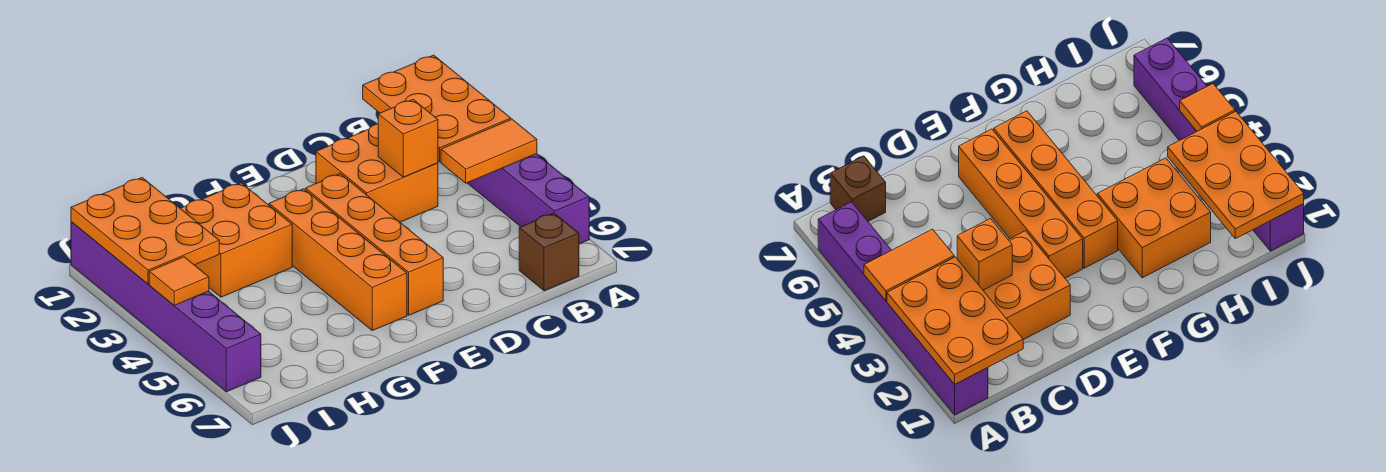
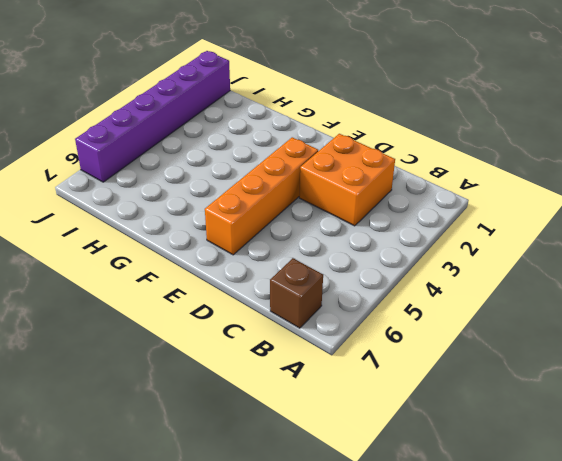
none -> purple brick A1:A6 level 1
none -> orange brick F3:F6 level 1
none -> orange brick G2:H3 level 1

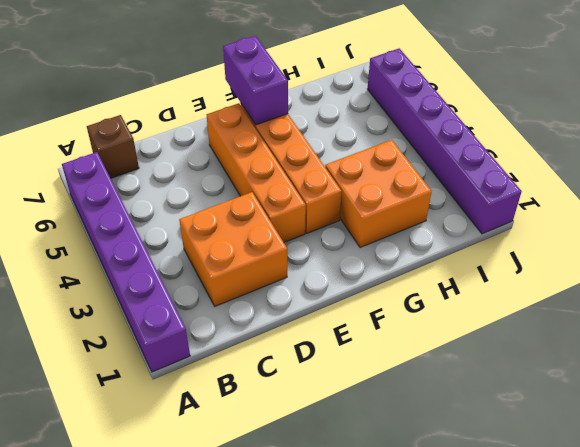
purple brick F6:F7 level 2 -> none
none -> orange plate A1:B3 level 2
none -> orange tile A4:B4 level 2
none -> orange brick C3 level 2

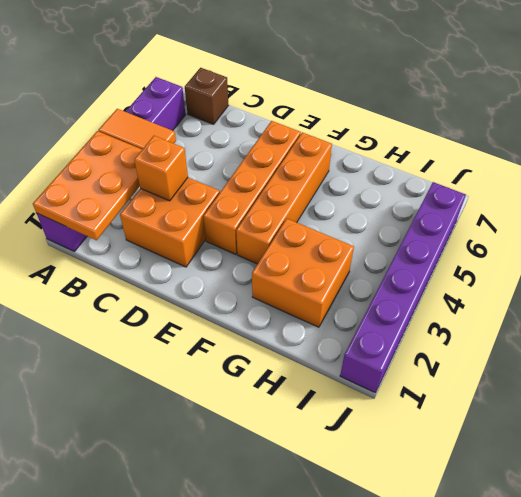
none -> orange plate I1:J3 level 2
none -> orange tile J4 level 2

